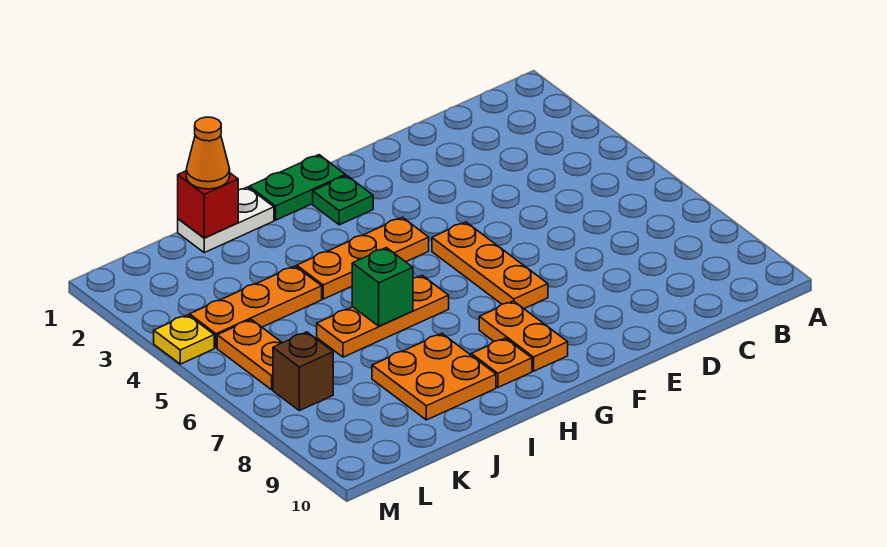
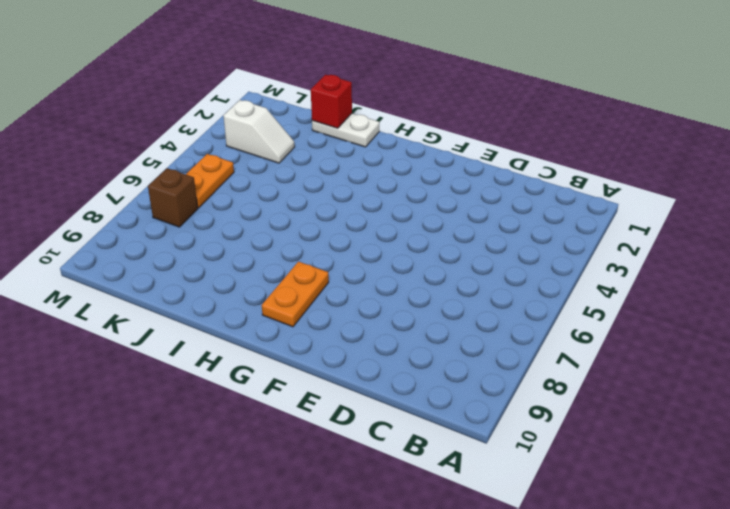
white slope K3:L3 level 1 top L -> none
none -> orange plate F5:F7 level 1
none -> green plate G1:H1 level 1
none -> green plate G2 level 1

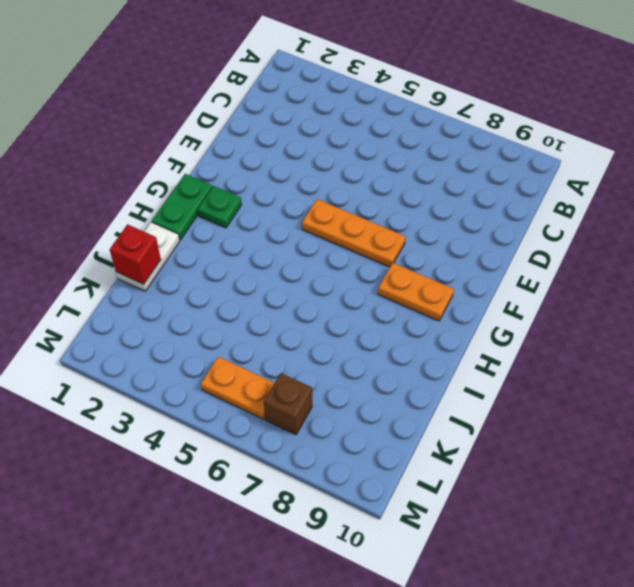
none -> orange plate G4:I4 level 1
none -> orange plate H6:J6 level 1
none -> orange plate H9 level 1

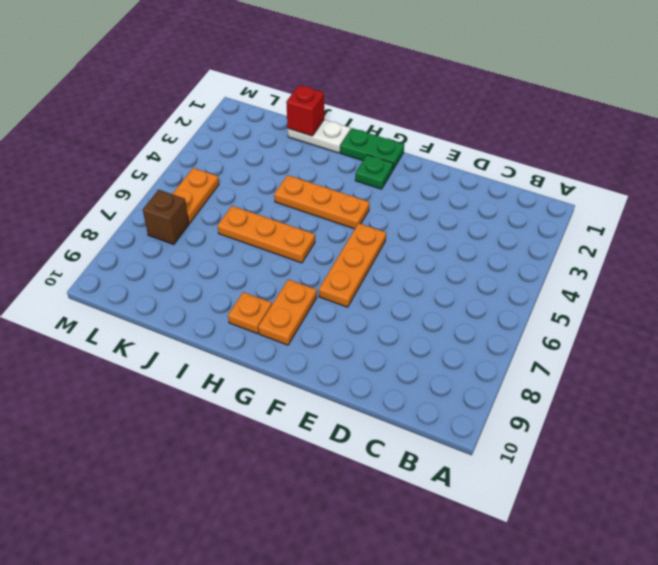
none -> orange plate I8:J9 level 1
none -> orange plate J4:L4 level 1
none -> yellow plate M4 level 1

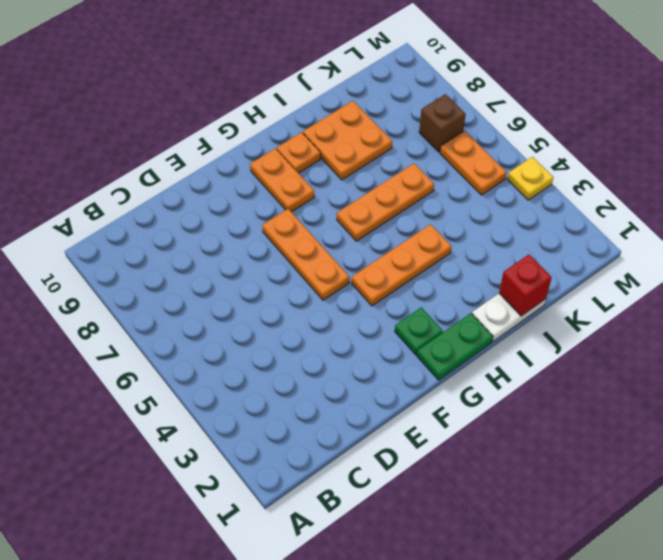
none -> orange plate J4:L4 level 1
none -> green brick I6 level 2
none -> orange cone J1 level 3

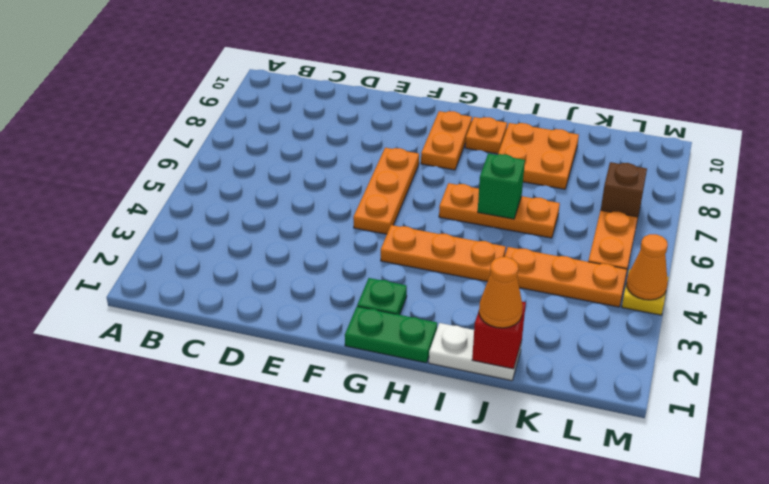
orange cone M4 level 2 -> none

